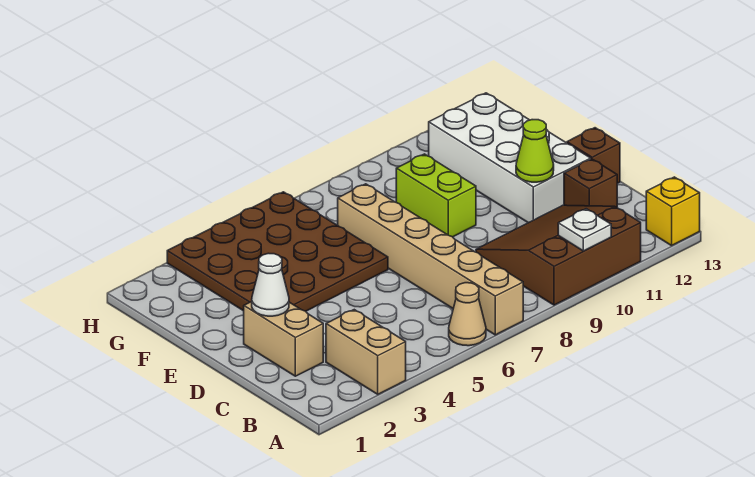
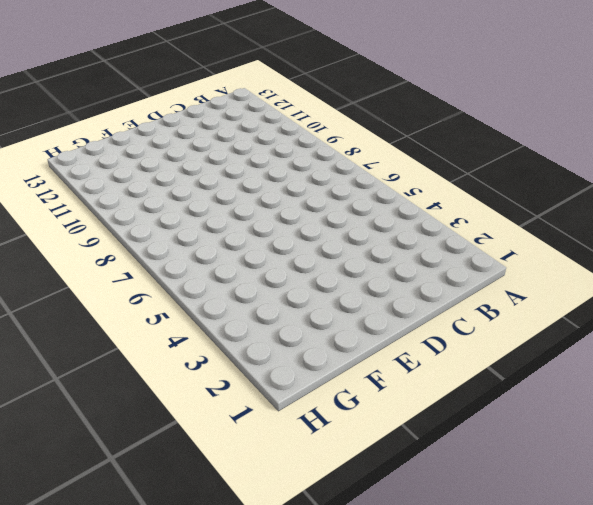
none -> tan brick A3:B3 level 1
none -> tan cone A6 level 1
none -> tan brick A7:F7 level 1

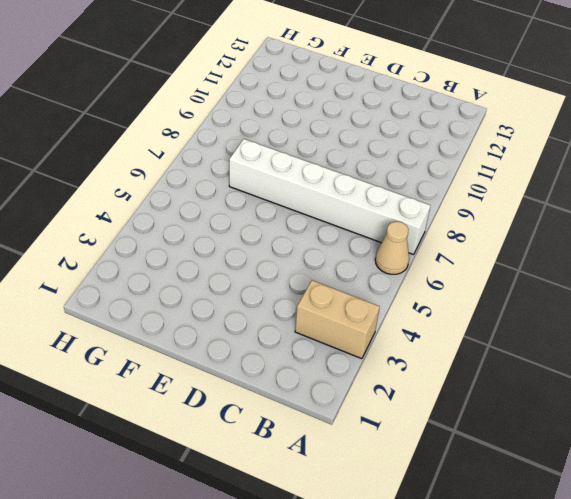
white brick A7:F7 level 1 -> tan brick A7:F7 level 1
none -> brown slope A9:C11 level 1 top A
none -> yellow brick A13 level 1
none -> tan brick C2:D2 level 1

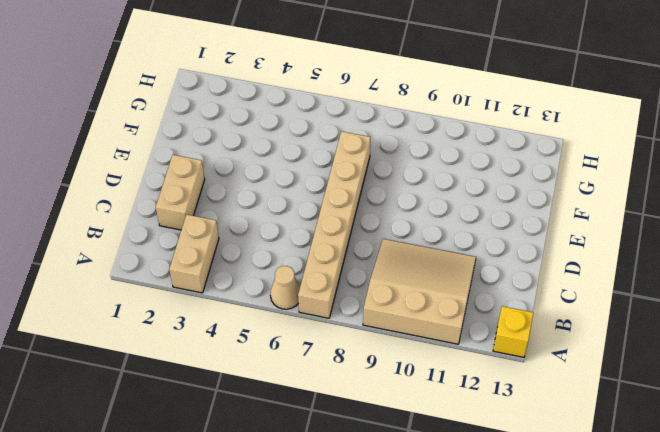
tan slope A9:C11 level 1 top A -> brown slope A9:C11 level 1 top A
none -> brown brick C12 level 1
none -> white brick D11:G12 level 1
none -> brown brick D13 level 1

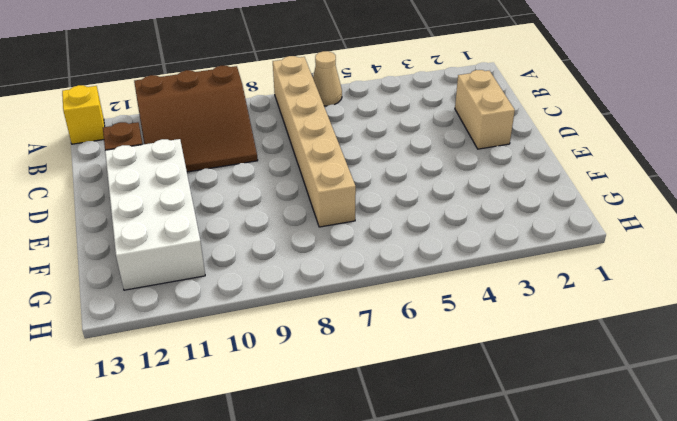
none -> tan brick A3:B3 level 1
none -> brown brick D13 level 1
none -> brown plate E3:H6 level 1

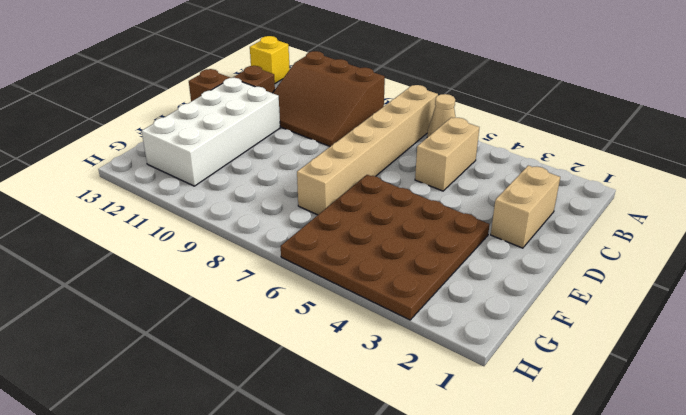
tan brick B5:C5 level 1 -> tan brick A3:B3 level 1
none -> lime brick E9:F9 level 1
none -> white plate A10 level 2
none -> white cone D2 level 2

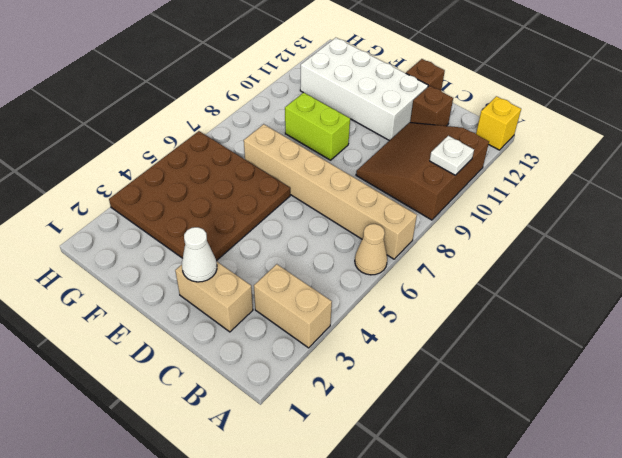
none -> lime cone D11 level 2

